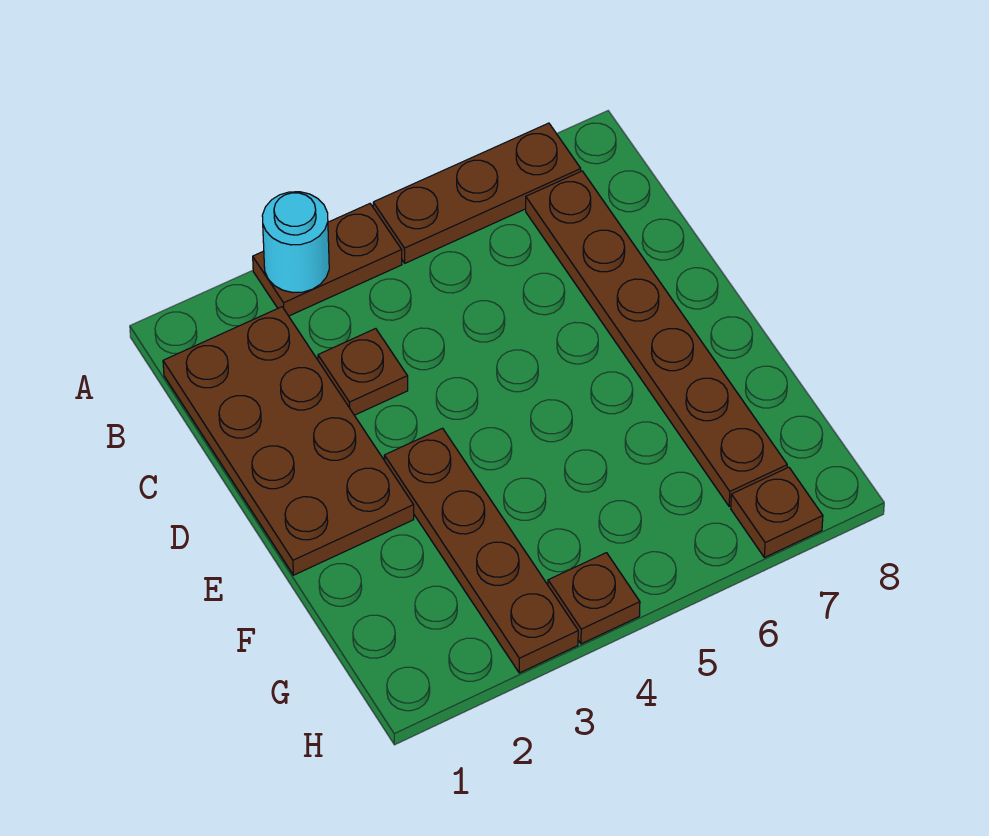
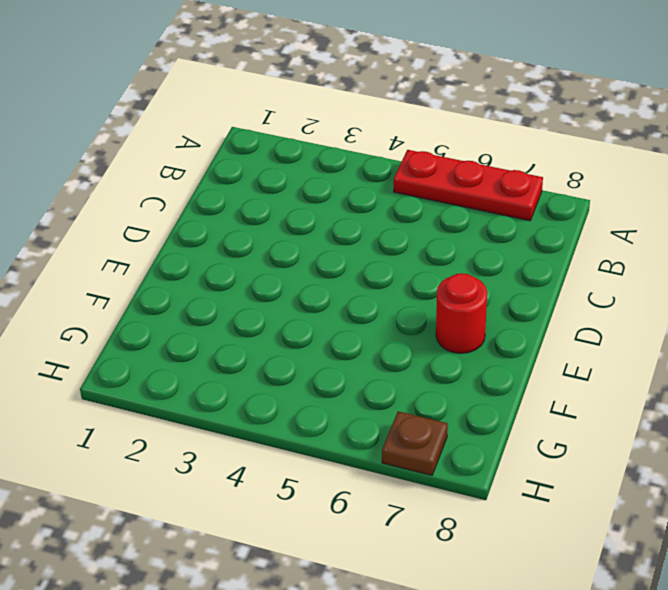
red plate A5:A7 level 1 -> brown plate A5:A7 level 1
red round brick E7 level 1 -> brown plate B7:G7 level 1
none -> brown plate A3:A4 level 1
none -> brown plate B1:E2 level 1

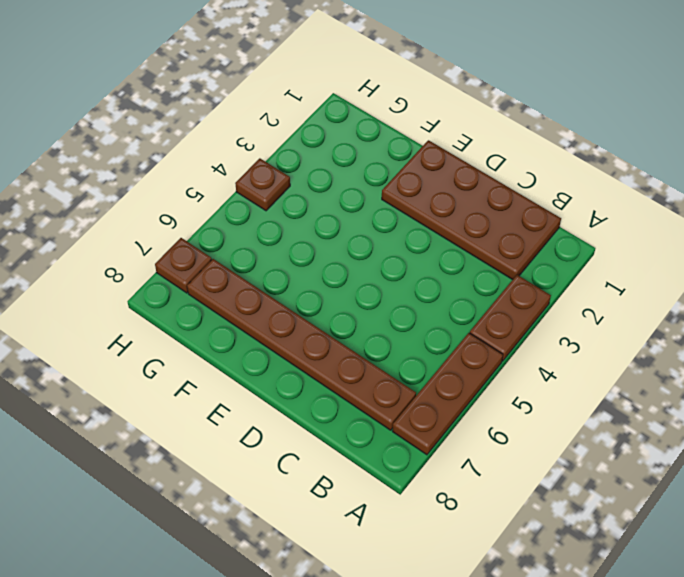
none -> brown plate C3 level 1
none -> brown plate E3:H3 level 1

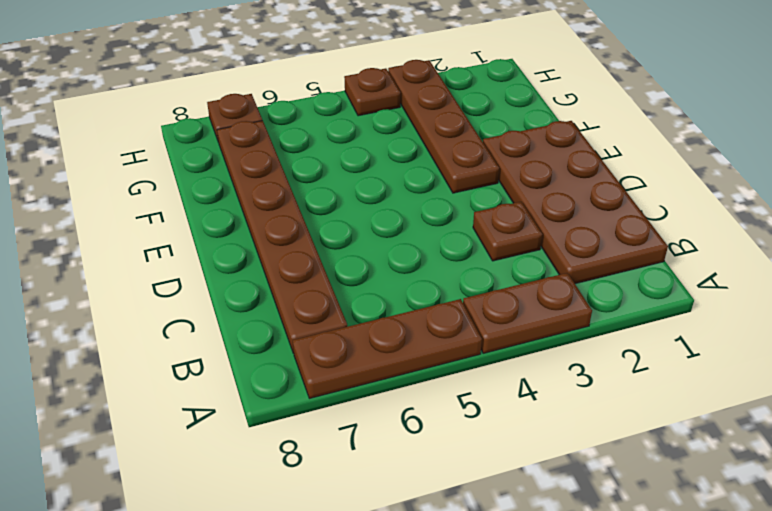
none -> cyan round brick A3 level 2

